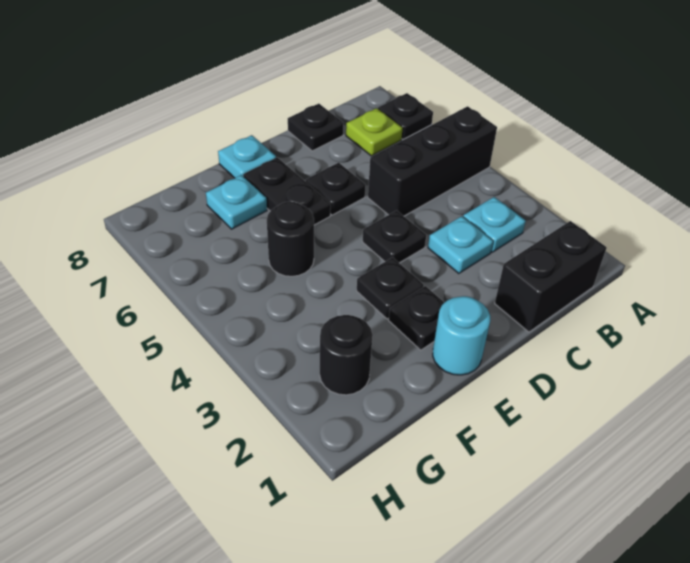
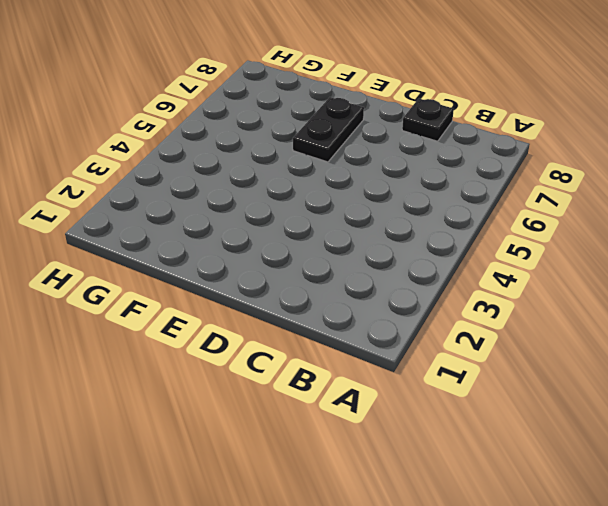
none -> black brick A5:C5 level 1
none -> black plate A7 level 1
none -> black brick B1:C1 level 1

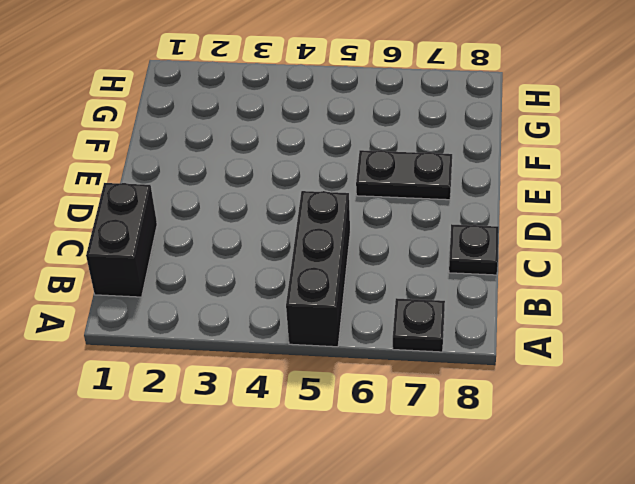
none -> cyan plate B3 level 1
none -> lime plate B7 level 1
none -> cyan plate C3 level 1

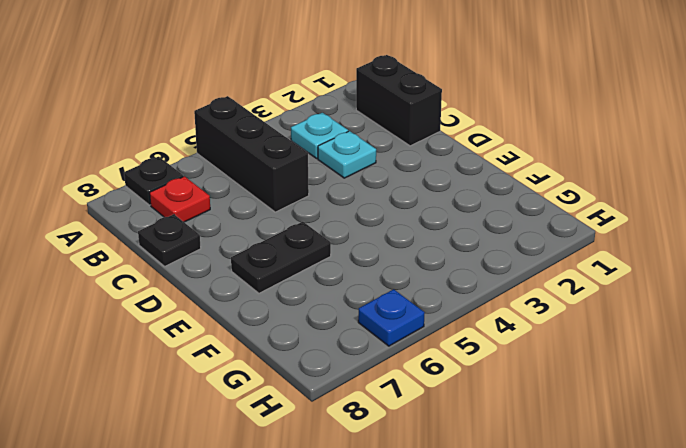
red plate B7 level 1 -> lime plate B7 level 1
blue plate H6 level 1 -> none
none -> black plate D4 level 1
none -> black plate D6 level 1
none -> cyan round brick E1 level 1

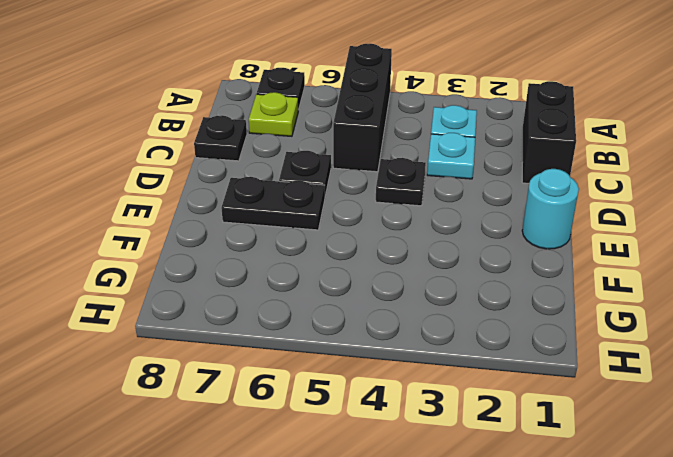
none -> black plate E2 level 1
none -> black plate E3 level 1
none -> cyan plate E8 level 1

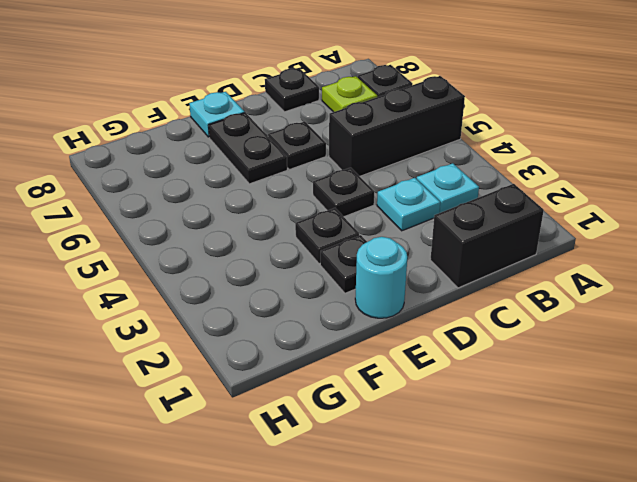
none -> black round brick F5 level 1
none -> cyan plate F7 level 1
none -> black round brick G2 level 1

